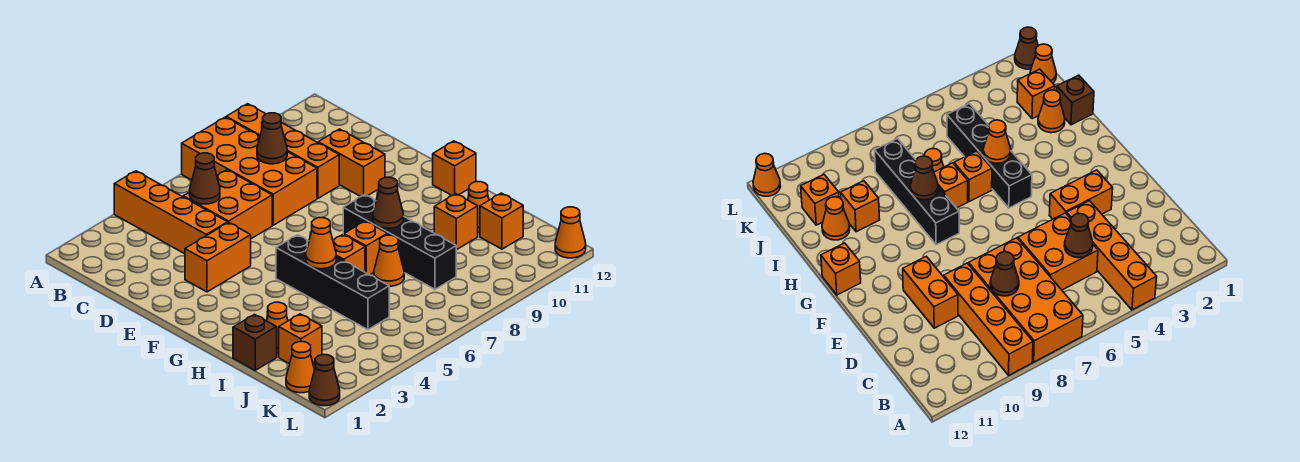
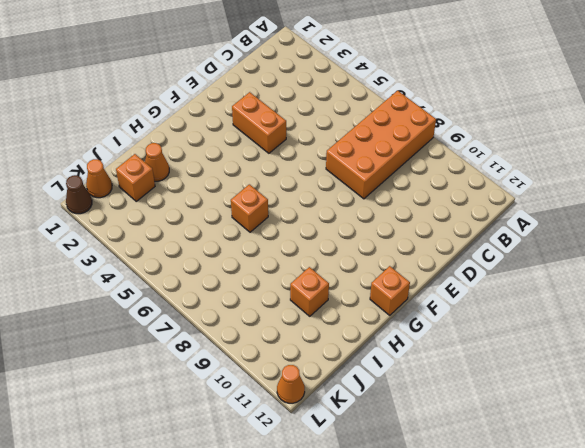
none -> orange brick A4:D4 level 1
none -> orange brick A9:D9 level 1
none -> orange brick C5:D6 level 1

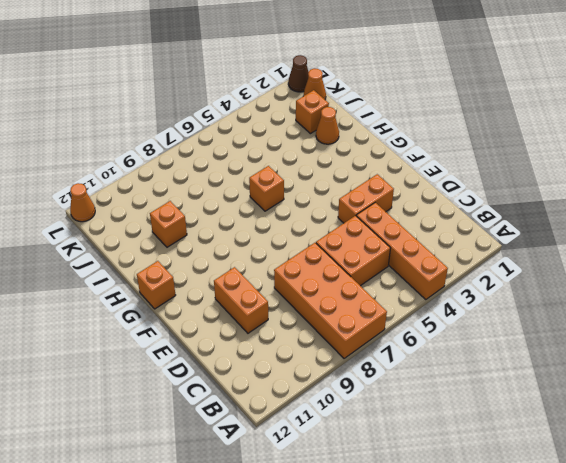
none -> orange brick A9:D9 level 1
none -> black brick G5:J5 level 1
none -> black brick G8:J8 level 1

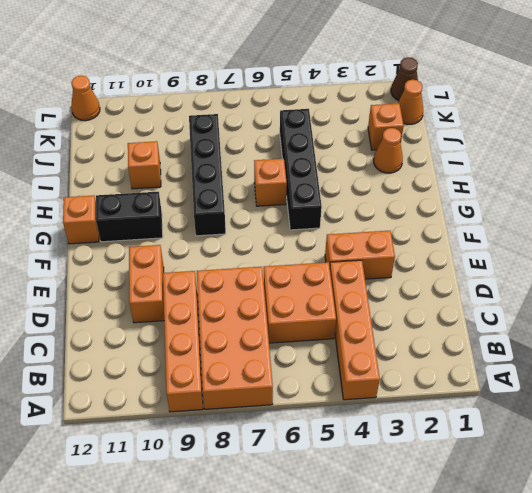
black brick G10:G11 level 1 -> none
none -> orange brick H7 level 1
none -> brown brick I1 level 1
none -> orange cone I7 level 1

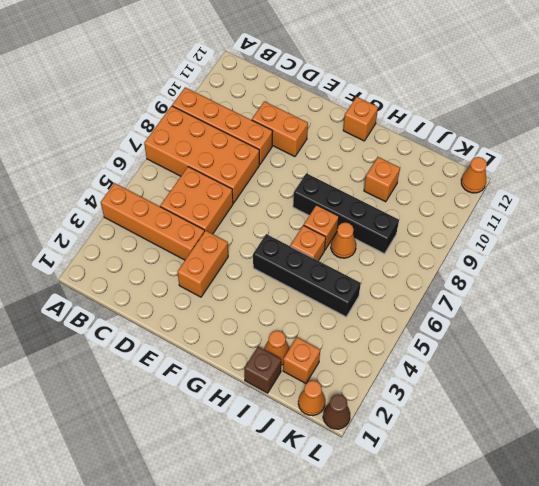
none -> orange cone I11 level 1
none -> orange brick J11 level 1
none -> brown cone C5 level 2

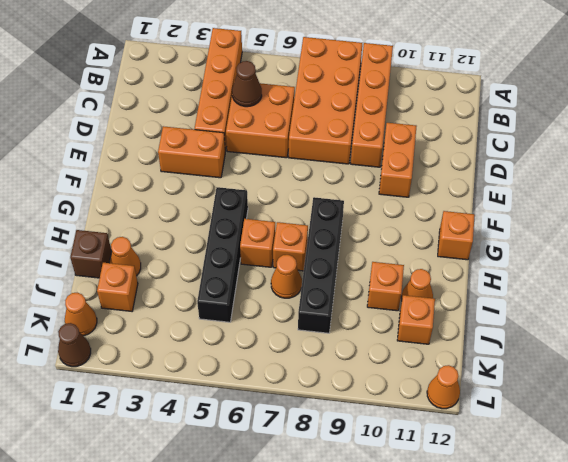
none -> brown cone C8 level 2
none -> orange cone H5 level 2
none -> brown cone H8 level 2

